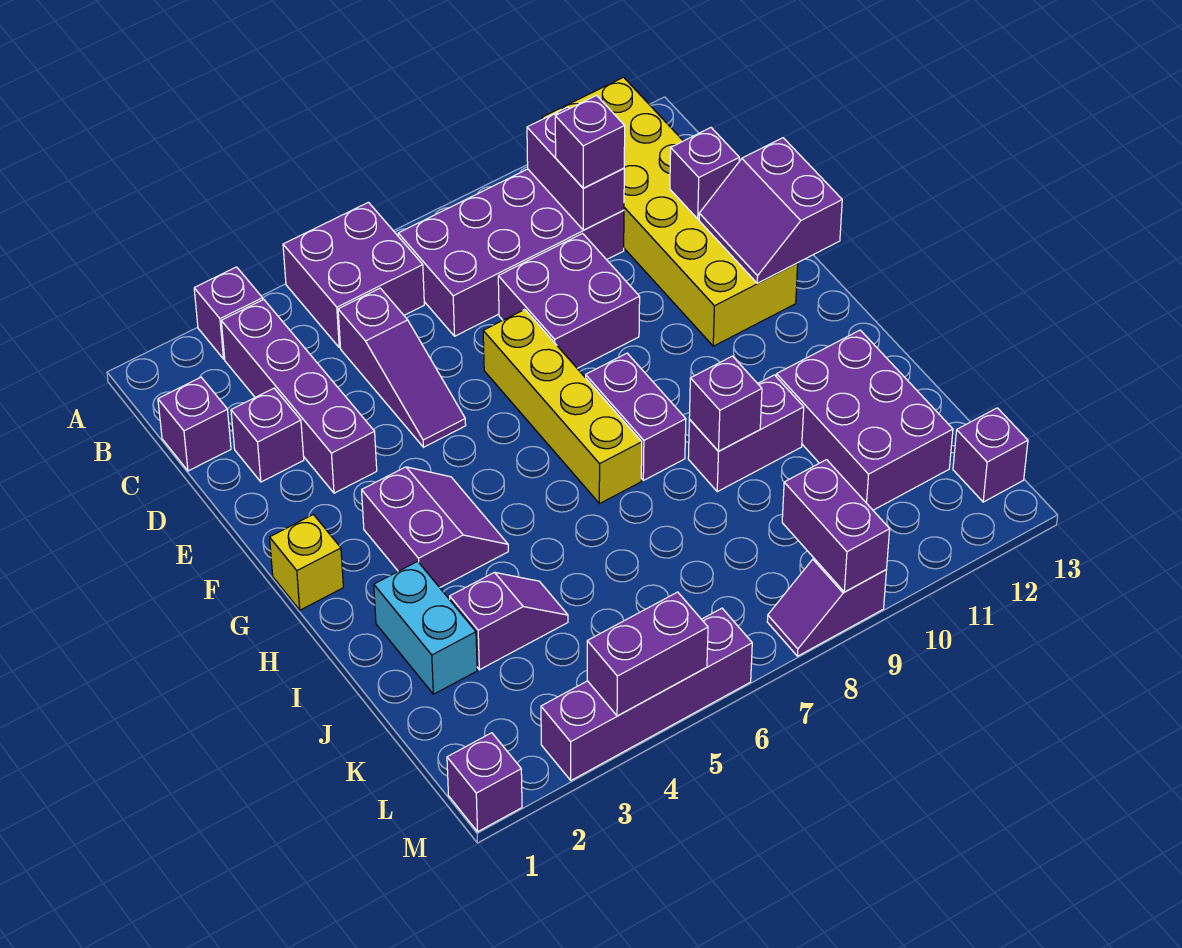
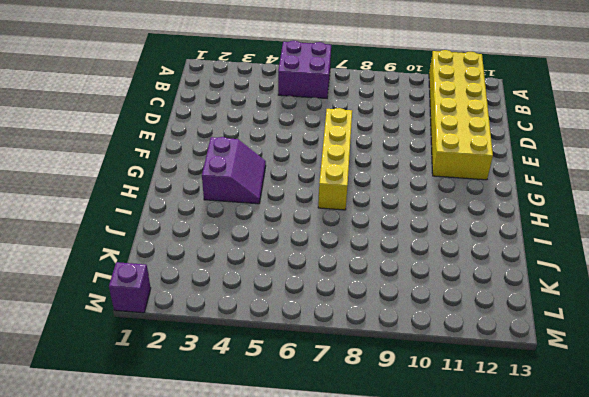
none -> purple brick A3 level 1
none -> purple brick B3:E3 level 1
none -> purple brick B7:C10 level 1

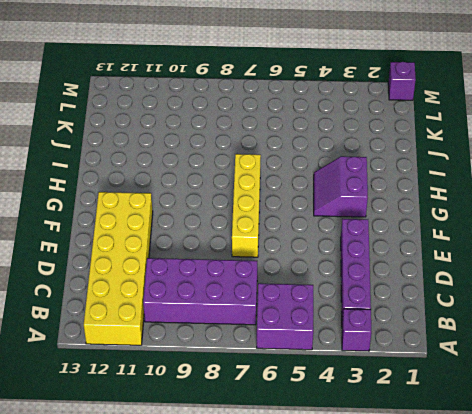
none -> purple brick C1 level 1
none -> purple slope C5:E5 level 1 top C
none -> purple brick D2 level 1

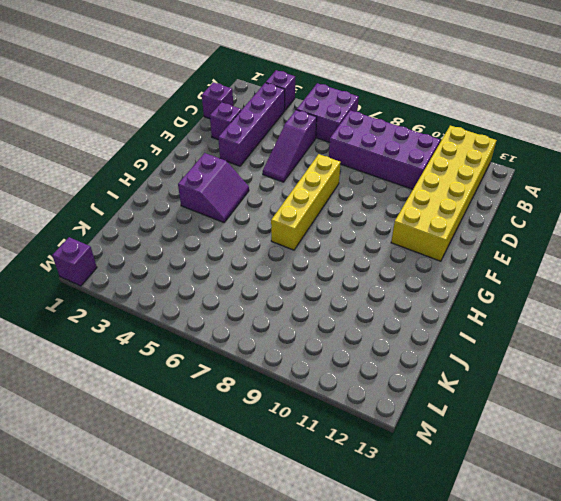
none -> purple brick D8:E9 level 1
none -> yellow brick G1 level 1
none -> purple brick G8:H8 level 1

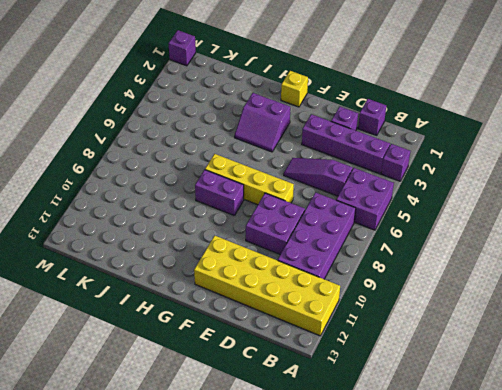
none -> cyan brick I2:J2 level 1
none -> purple brick I9:I10 level 1
none -> purple brick I11:K12 level 1

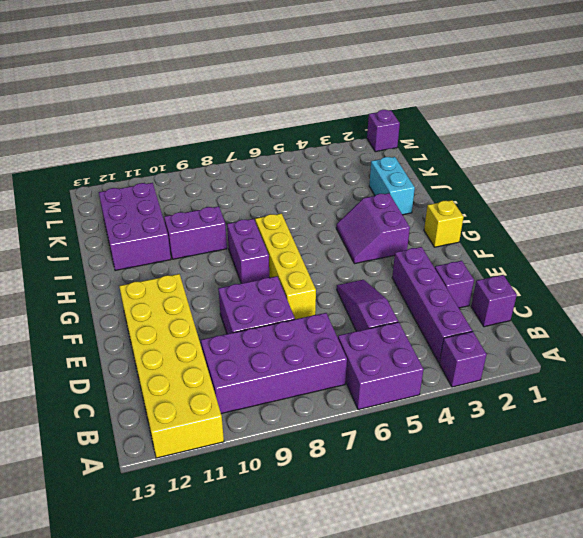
none -> purple slope J3:J4 level 1 top 3
none -> purple brick L13 level 1
none -> purple brick M3:M6 level 1

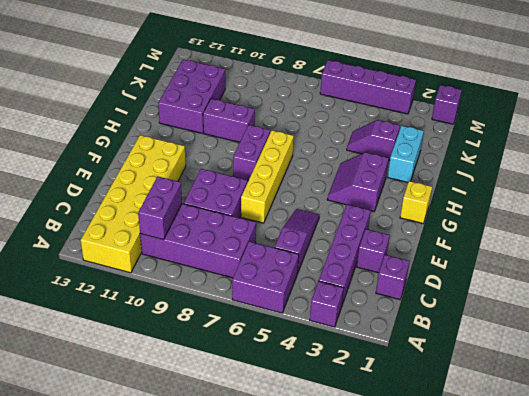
none -> purple brick L13 level 1
none -> purple slope M8:M9 level 1 top 9
none -> purple brick D12 level 2

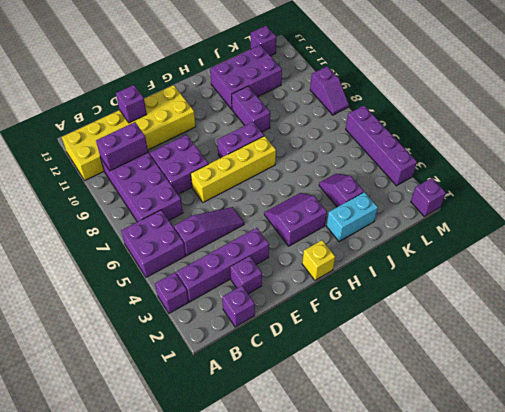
none -> purple slope E12:F13 level 2 top 13
none -> purple brick I9 level 2
none -> purple brick L9:M9 level 2

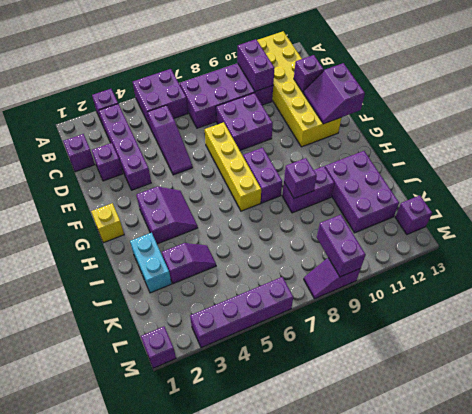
none -> purple brick M4:M5 level 2
none -> purple brick C10 level 3

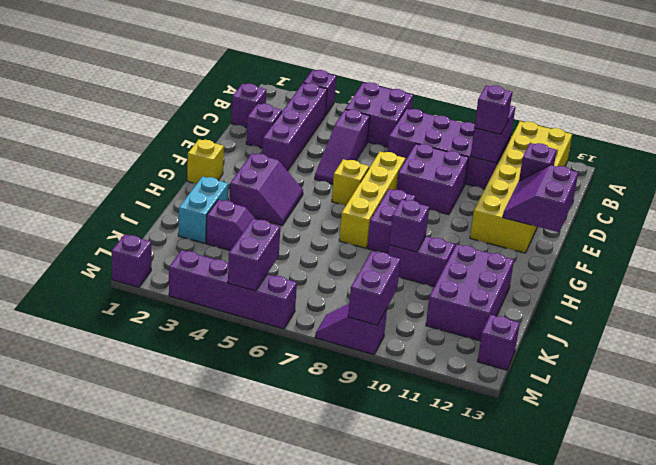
yellow brick F6 level 1 -> none
purple brick L5:M5 level 2 -> purple brick M4:M5 level 2

